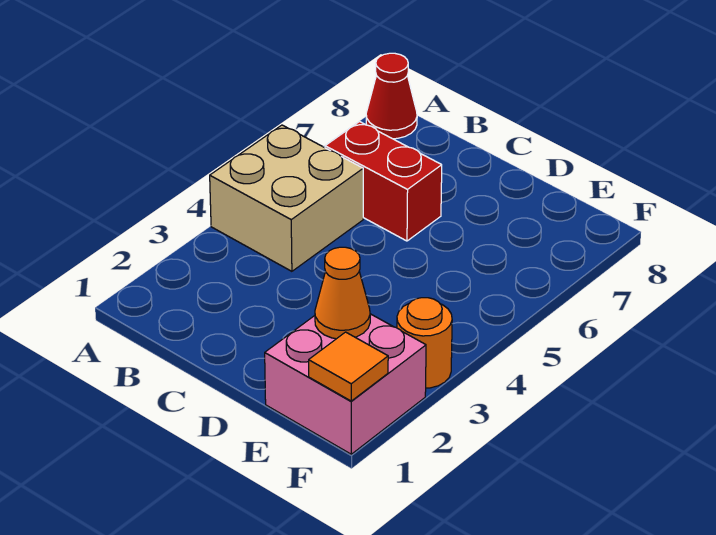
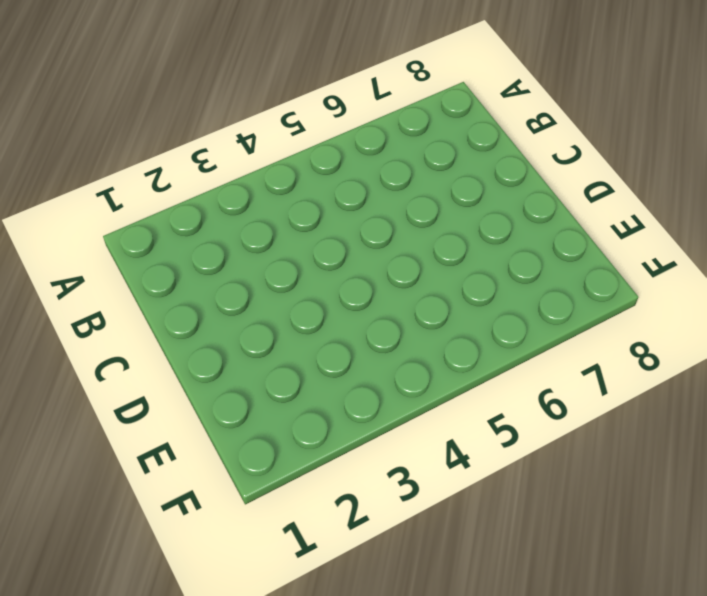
none -> tan brick A4:B5 level 1
none -> red cone A8 level 1

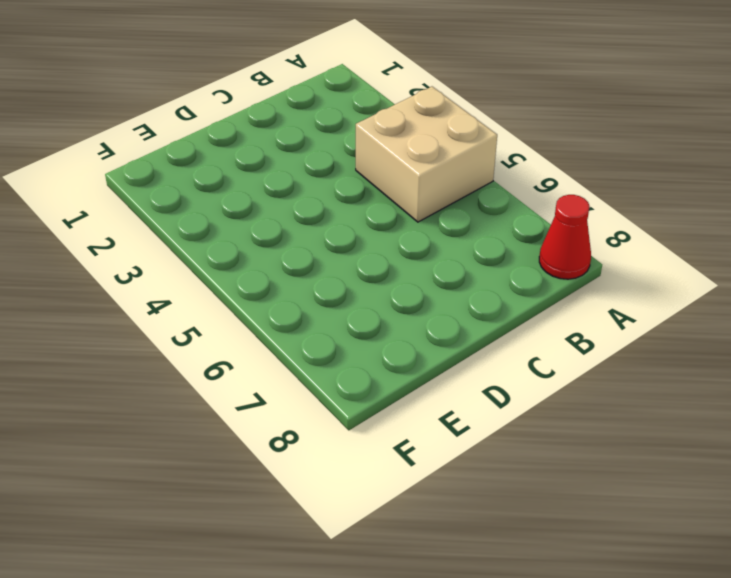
none -> red brick B6:C6 level 1
none -> pink brick E1:F2 level 1

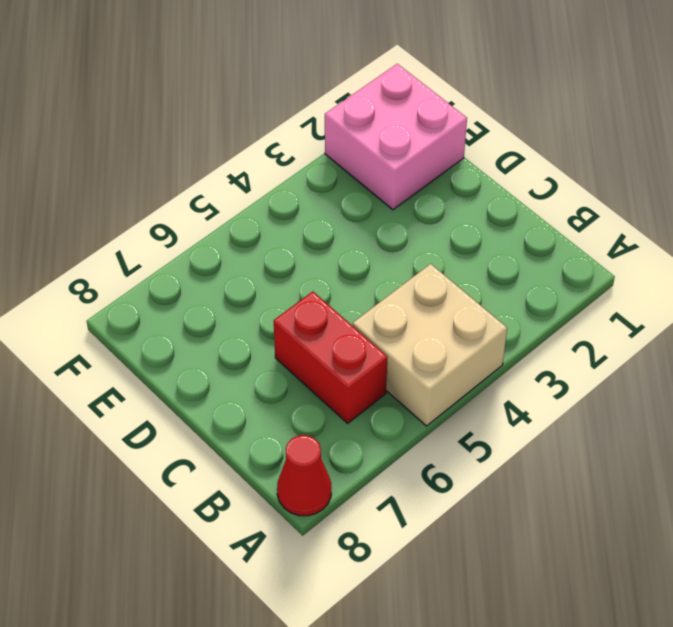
none -> orange round brick F3 level 1
none -> orange cone E2 level 2

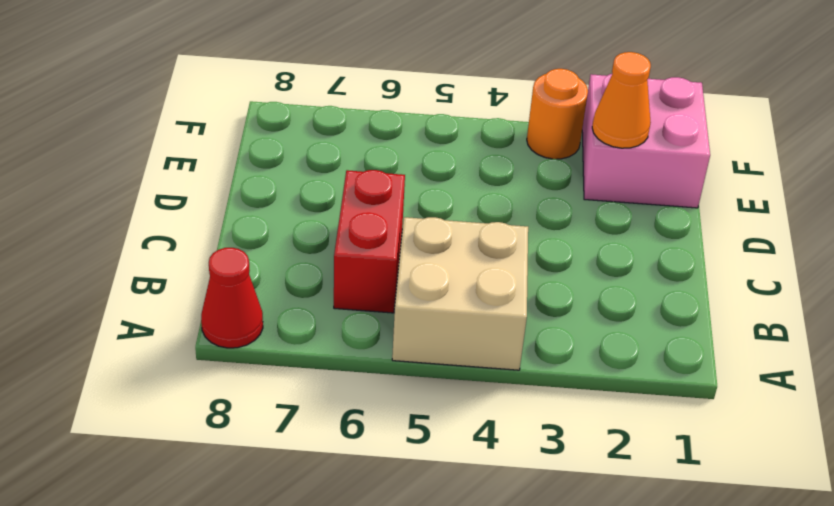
none -> orange tile F1 level 2

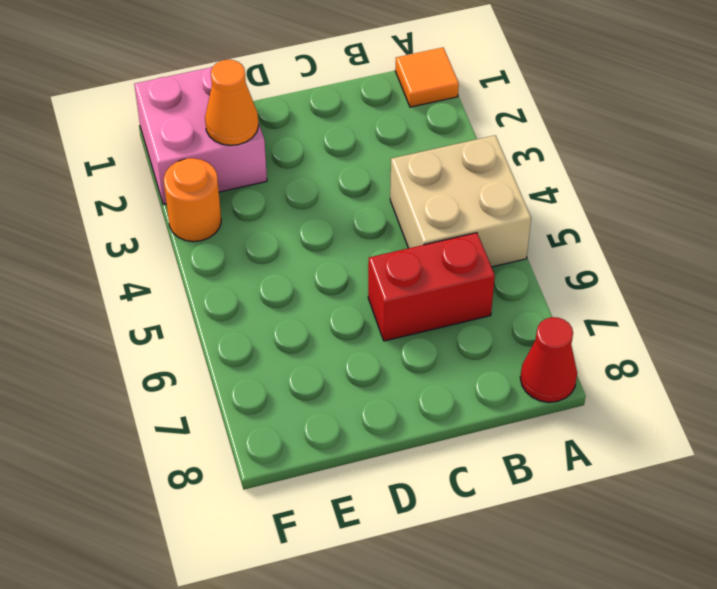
orange tile A1 level 1 -> orange tile F1 level 2

